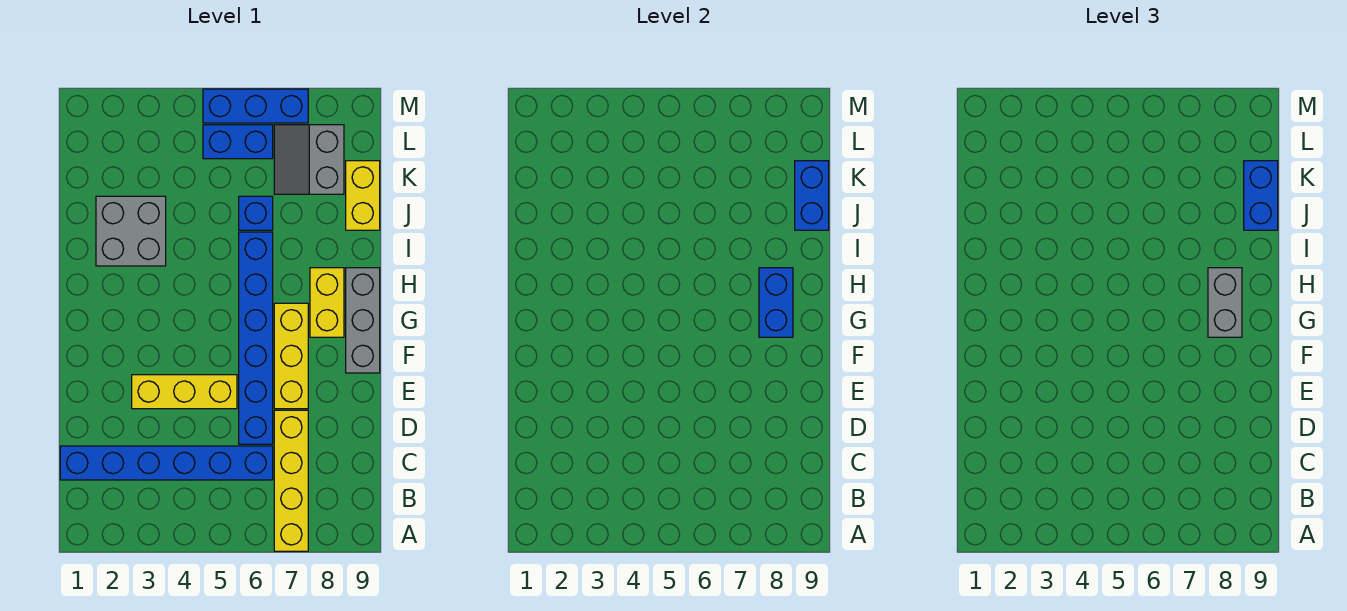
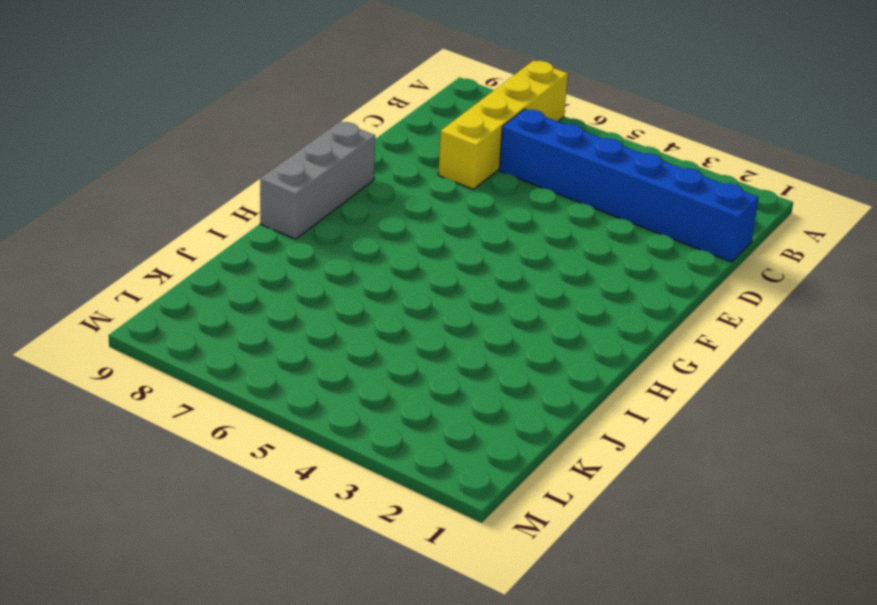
none -> blue brick D6:I6 level 1
none -> yellow brick E3:E5 level 1
none -> yellow brick E7:G7 level 1

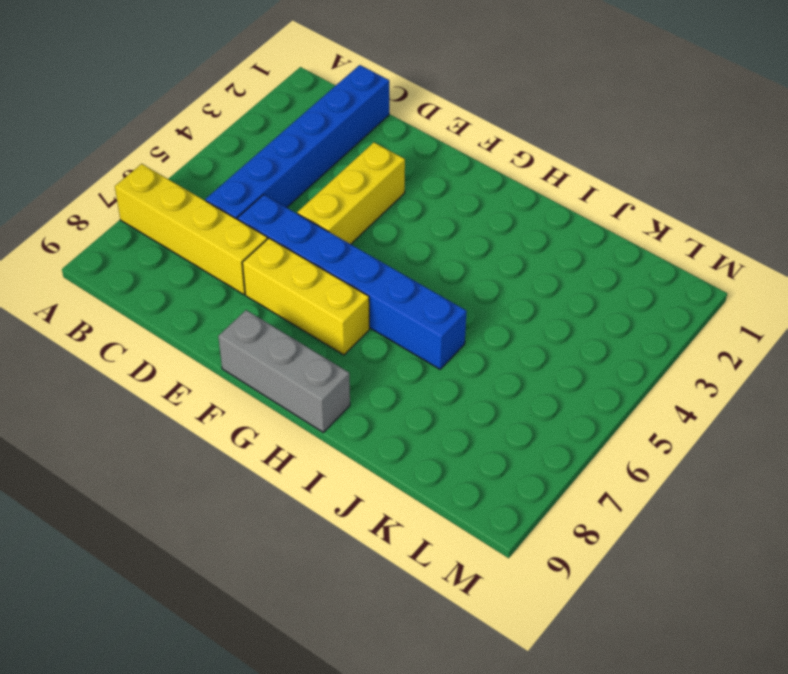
none -> yellow brick G8:H8 level 1
none -> grey brick I2:J3 level 1
none -> blue brick J6 level 1

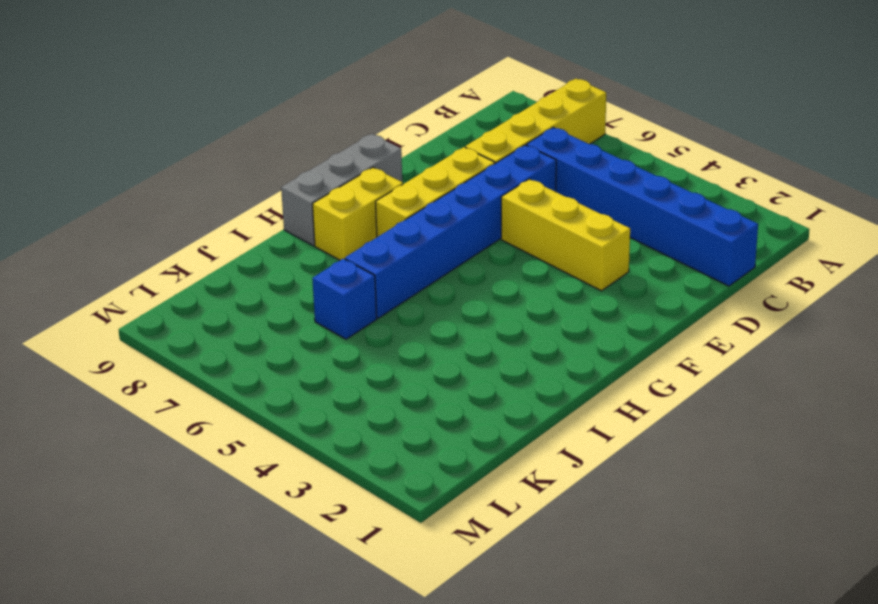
none -> grey brick I2:J3 level 1
none -> yellow brick J9:K9 level 1
none -> grey slope K7:L8 level 1 top 8

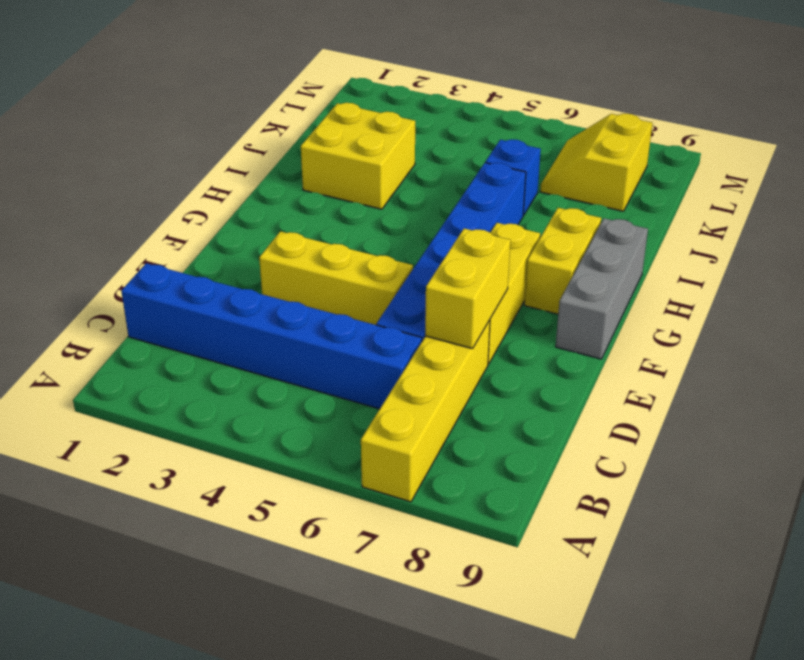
yellow brick D7:E7 level 2 -> yellow brick J9:K9 level 1
yellow brick I2:J3 level 1 -> grey brick I2:J3 level 1
yellow slope K7:L8 level 1 top 8 -> grey slope K7:L8 level 1 top 8
none -> blue brick L5:L6 level 1
none -> blue brick M5:M7 level 1
none -> blue brick G8:H8 level 2

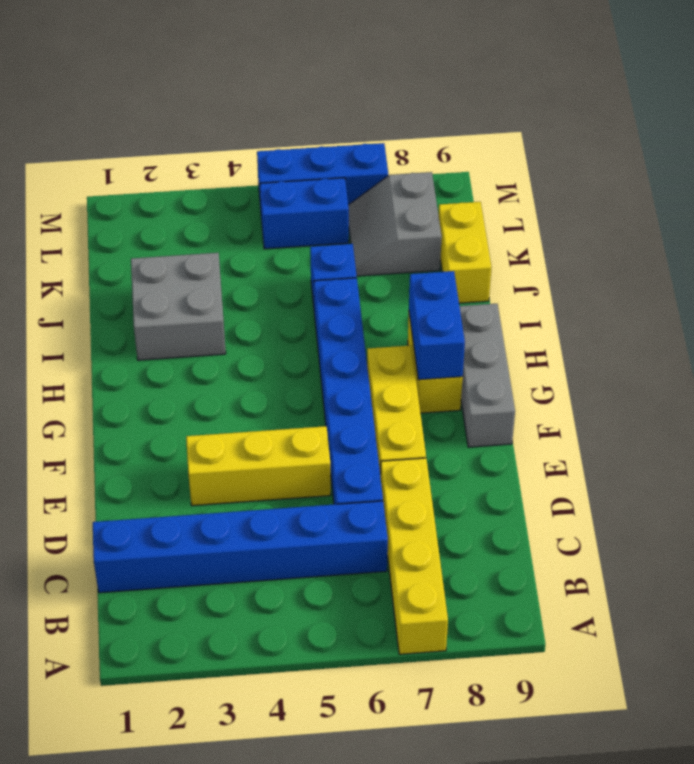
none -> blue brick J9:K9 level 2
none -> grey brick G8:H8 level 3
none -> blue brick J9:K9 level 3

